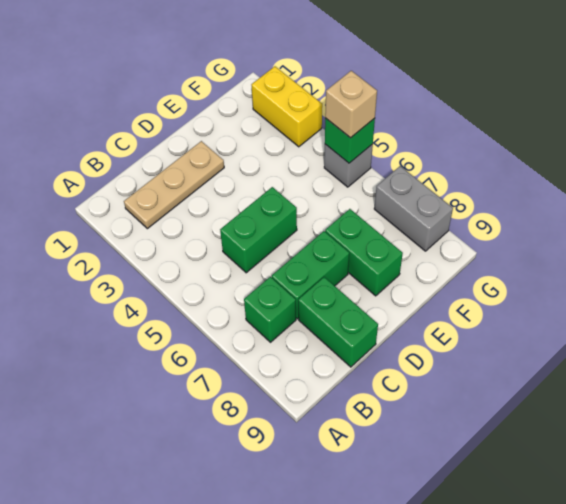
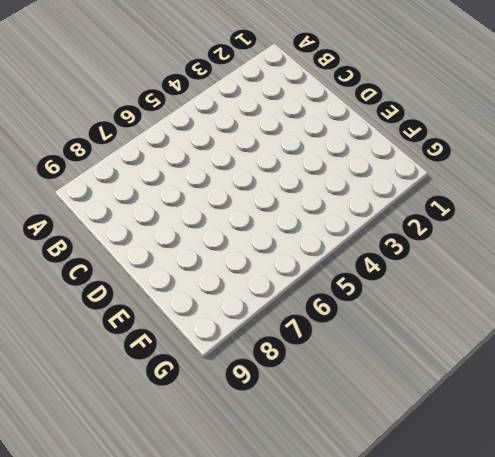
none -> tan plate B2:D2 level 1
none -> green brick B7 level 1

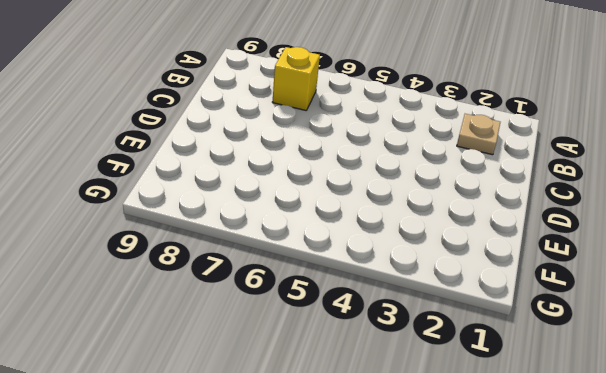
tan plate B2 level 1 -> tan plate B2:D2 level 1
yellow brick B7 level 1 -> green brick B7 level 1
none -> green brick C5:D5 level 1
none -> green brick C7:D7 level 1

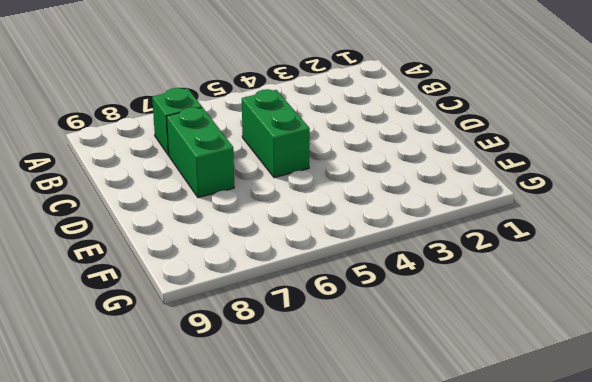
none -> tan plate B2:D2 level 1
none -> green brick C8:C9 level 1

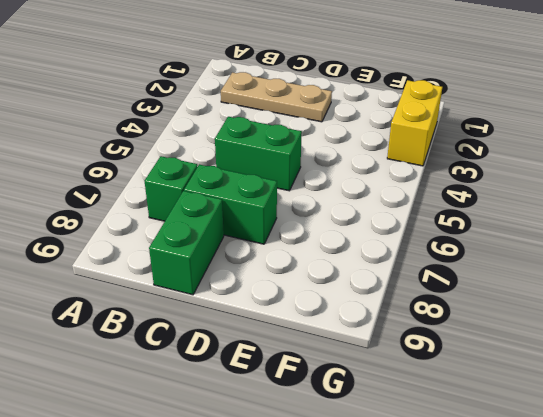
none -> green brick E7:E8 level 1
none -> grey brick G5 level 1

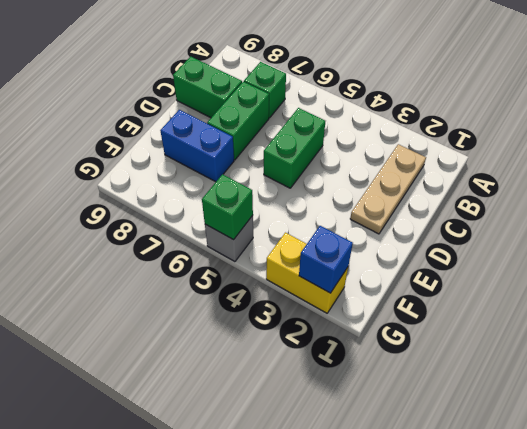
blue brick E7:E8 level 1 -> green brick E7:E8 level 1
blue brick G2 level 2 -> none
none -> grey brick G7:G8 level 1
none -> tan brick G5 level 3

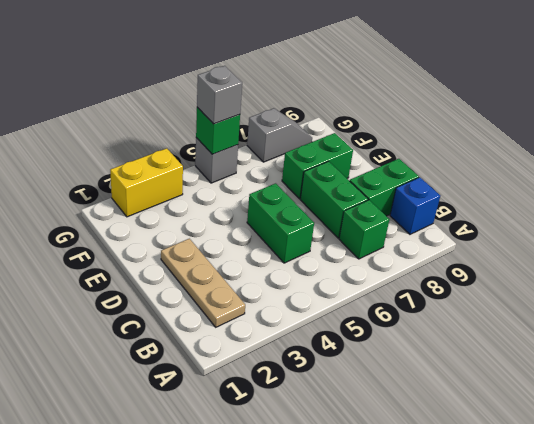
blue brick B9 level 1 -> none
grey brick G5 level 3 -> tan brick G5 level 3
grey slope G7:G8 level 1 top 7 -> grey brick G7:G8 level 1

